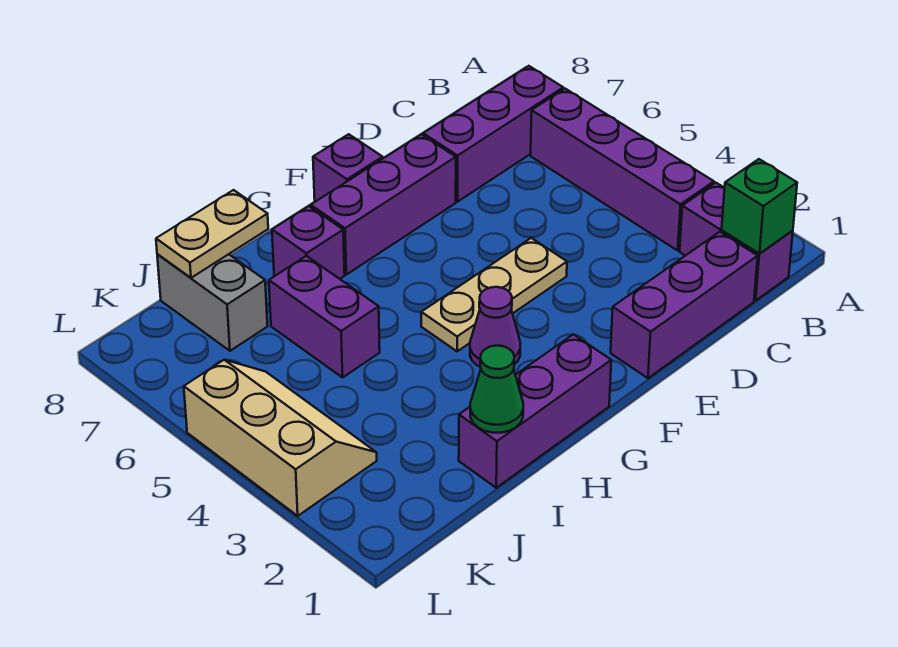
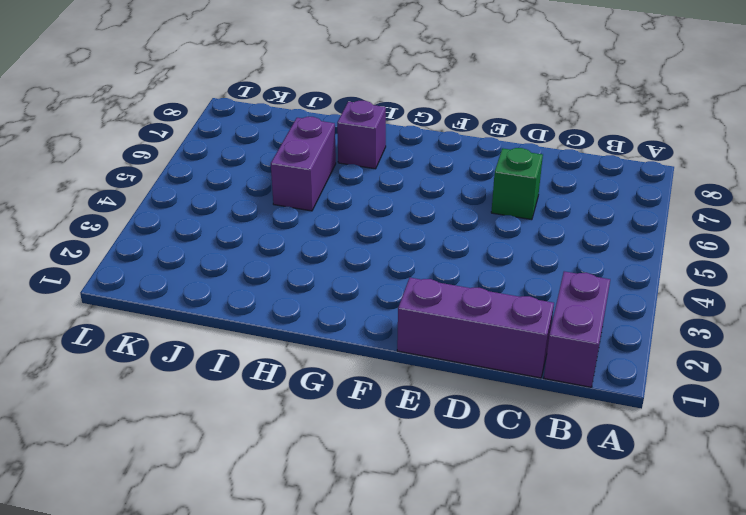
green brick D6 level 1 -> green brick B1 level 2
none -> purple brick B3:B6 level 1
none -> purple brick B7:D7 level 1
none -> tan plate E4:G4 level 1

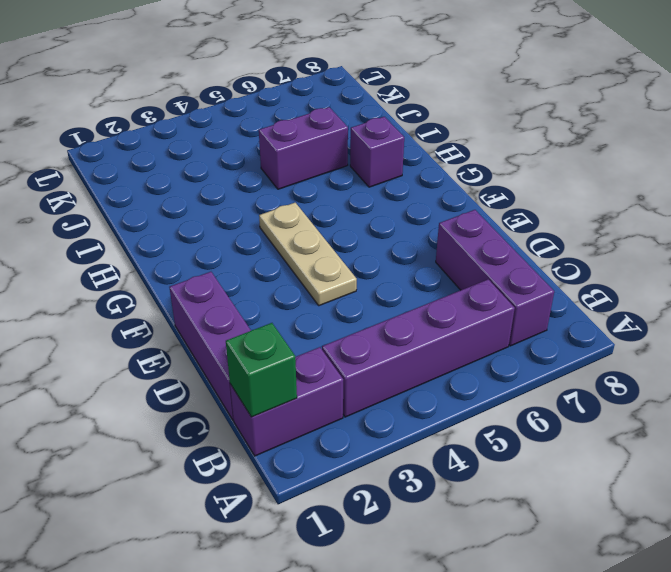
none -> purple brick E7:G7 level 1
none -> purple brick F8 level 1
none -> purple brick G1:I1 level 1

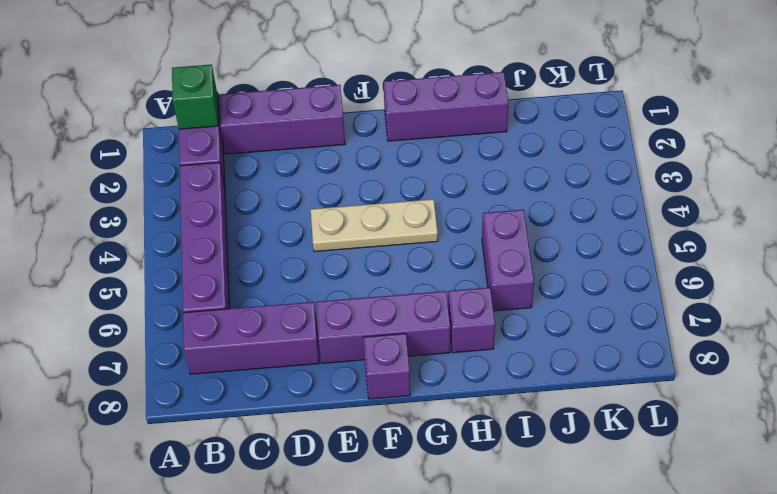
none -> purple cone G3 level 1
none -> grey brick J7:J8 level 1
none -> tan slope K3:L5 level 1 top L

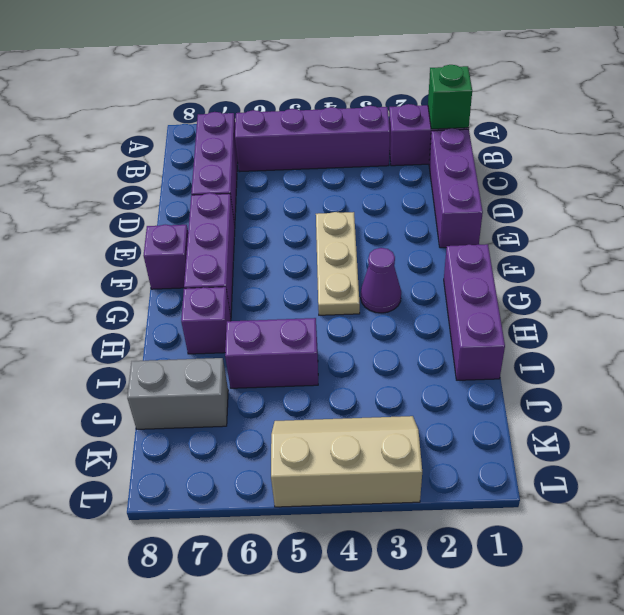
none -> green cone I1 level 2
none -> tan plate I8:J8 level 2

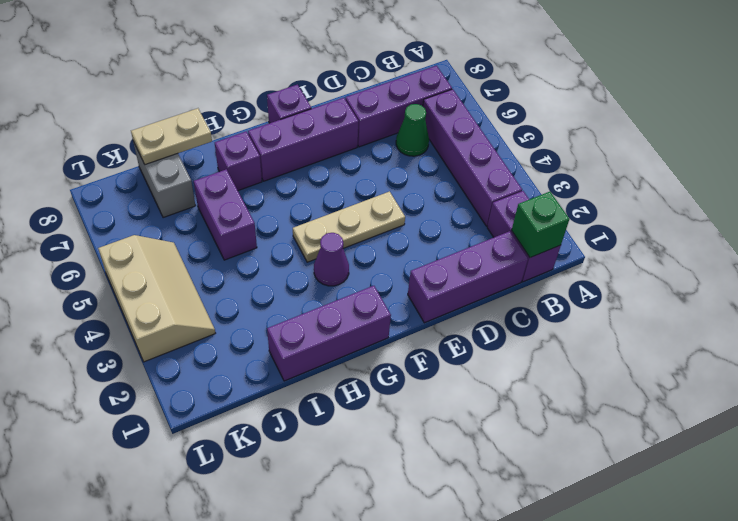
green cone C6 level 1 -> green cone I1 level 2

